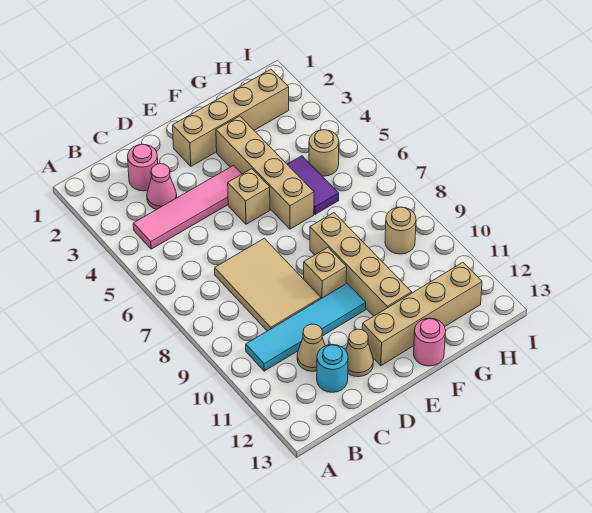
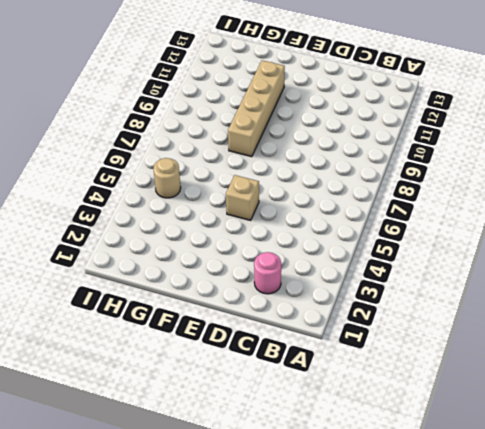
none -> pink tile B4:E4 level 1
none -> cyan tile B10:E10 level 1
none -> pink cone C3 level 1

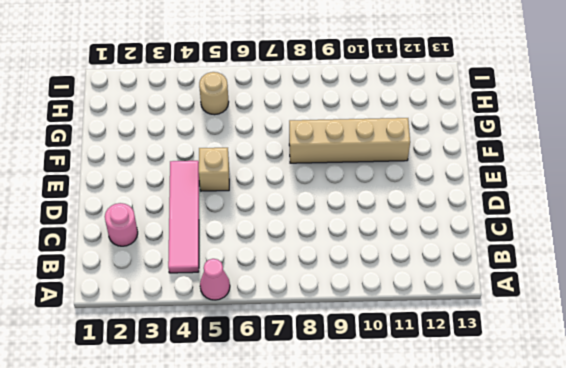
pink cone A5 level 1 -> pink cone C3 level 1
none -> cyan tile B10:E10 level 1
none -> tan tile C7:D9 level 1
none -> tan cone C11 level 1

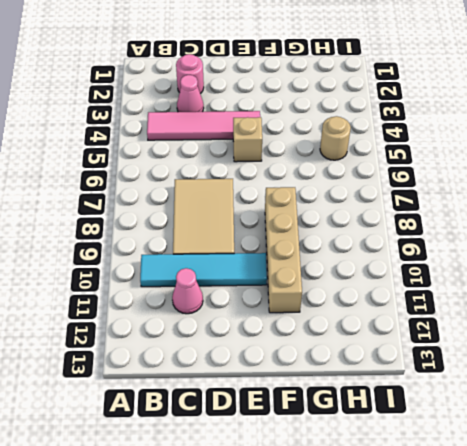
pink cone C11 level 1 -> tan cone C11 level 1
none -> cyan round brick C12 level 1
none -> tan cone D12 level 1
none -> tan brick E2:H2 level 1

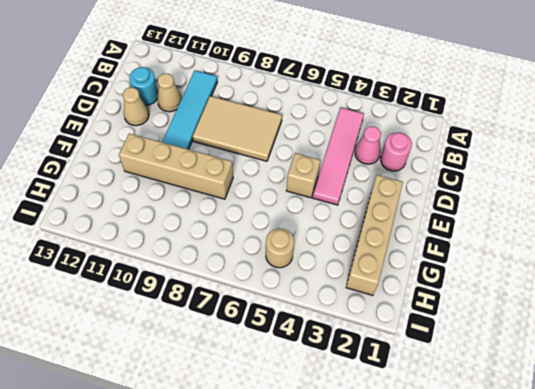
none -> tan brick E9 level 1
none -> tan brick E12:H12 level 1
none -> tan brick F3:F6 level 1

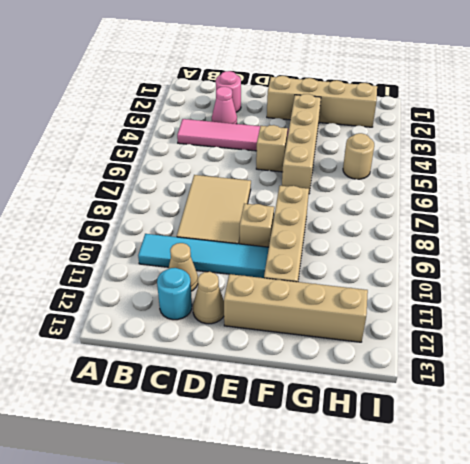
none -> pink round brick F13 level 1
none -> purple tile G5:G6 level 1
none -> tan round brick H9 level 1

